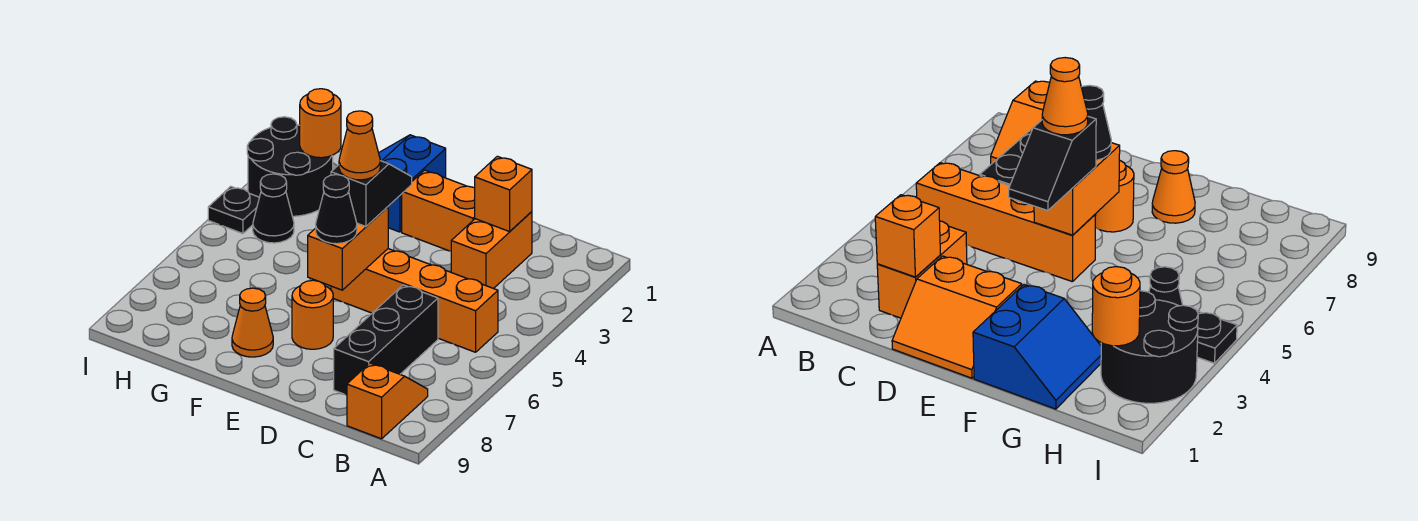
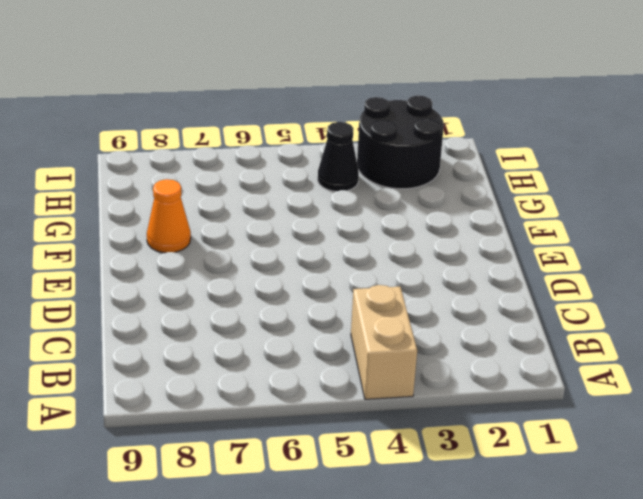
tan brick A4:B4 level 1 -> none
none -> orange brick B5:E5 level 1
none -> orange slope B8:B9 level 1 top 9
none -> orange brick C2:C3 level 1

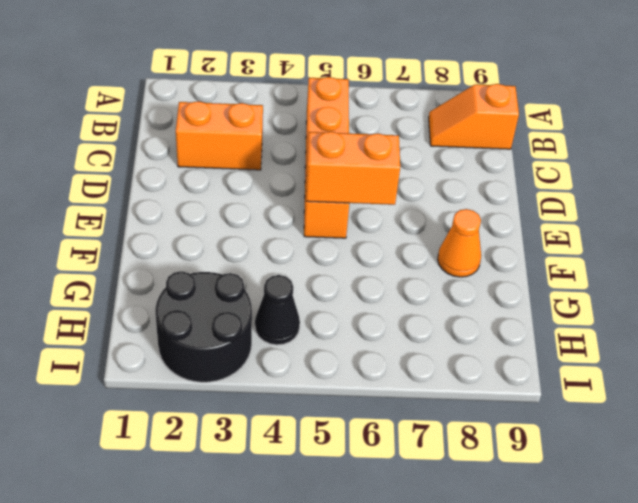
none -> black brick C6:C8 level 1
none -> orange slope D1:E2 level 1 top 2
none -> orange round brick E7 level 1

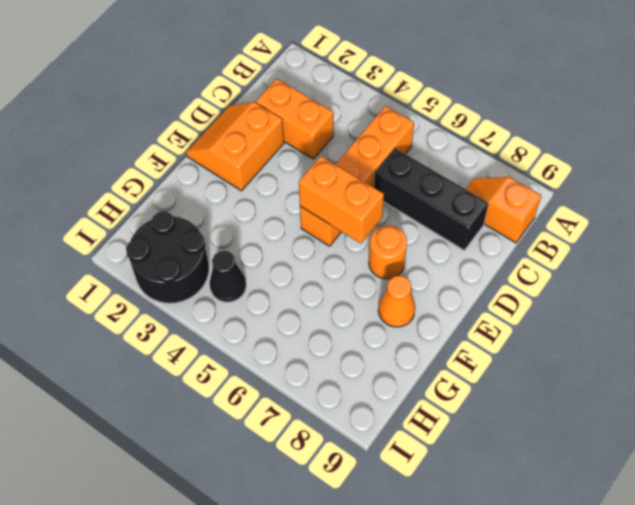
none -> blue slope F1:G2 level 1 top F
none -> black plate I4 level 1
none -> orange brick C2 level 2

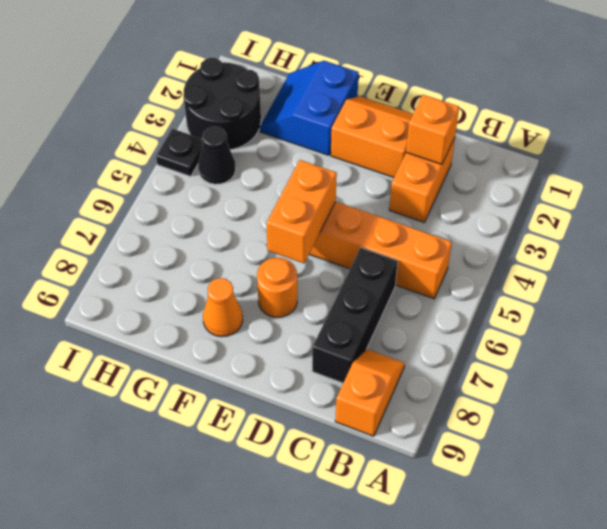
none -> orange round brick H2 level 2
none -> black slope E4:E5 level 3 top 5
none -> black cone E6 level 3

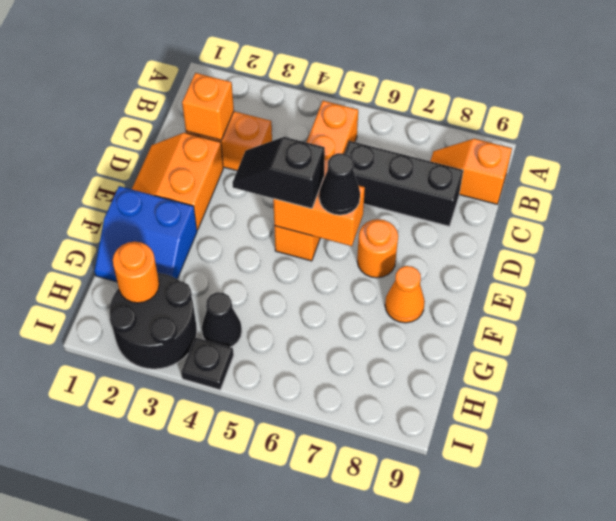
none -> orange cone E5 level 4

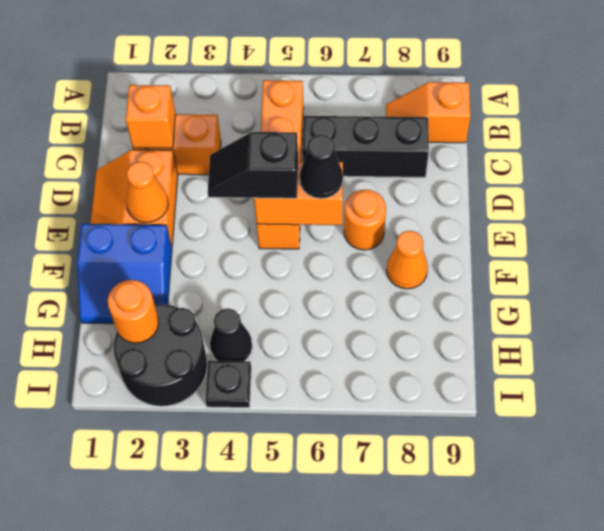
orange cone E2 level 2 -> orange cone E5 level 4

